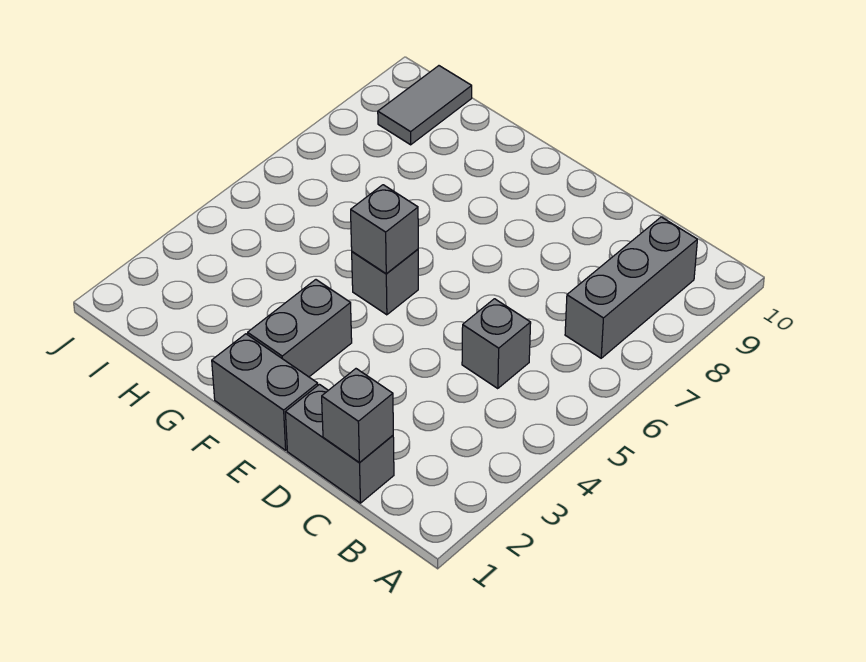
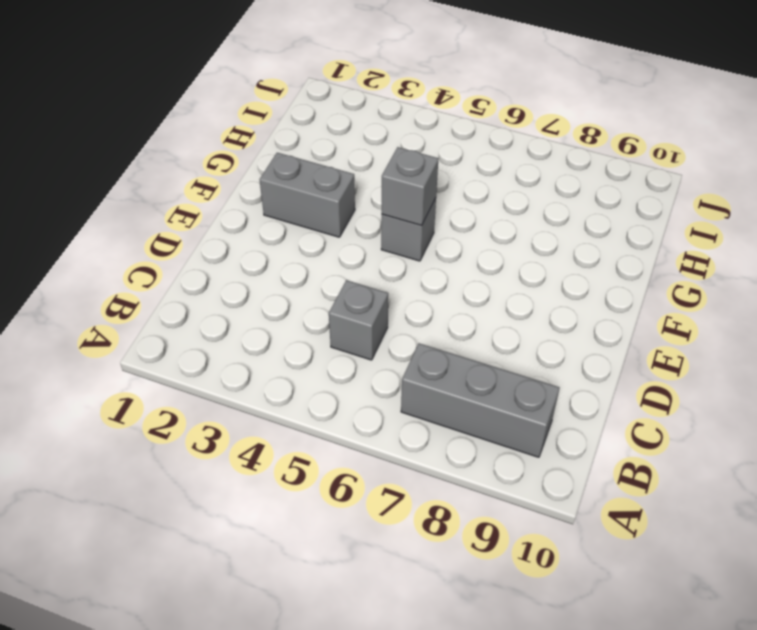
none -> grey brick C1:D1 level 1
none -> grey brick E1:F1 level 1

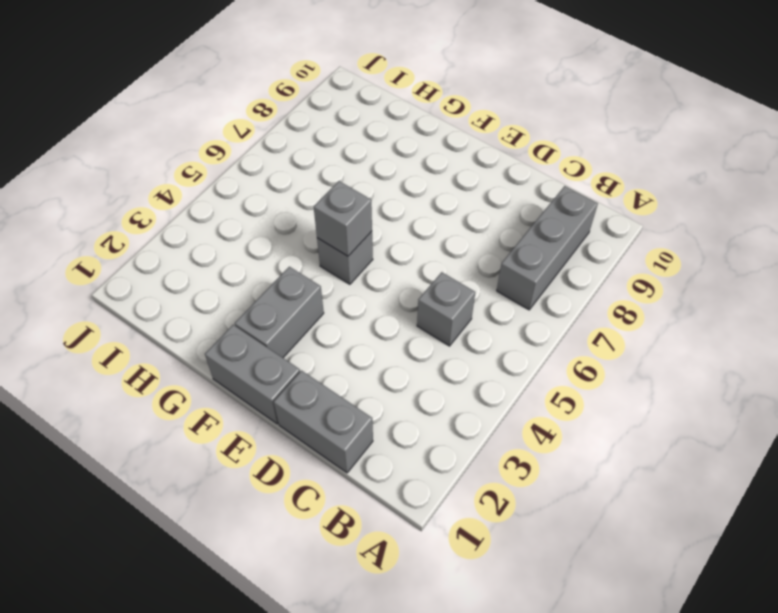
none -> grey tile I9:I10 level 1
none -> grey brick C1 level 2

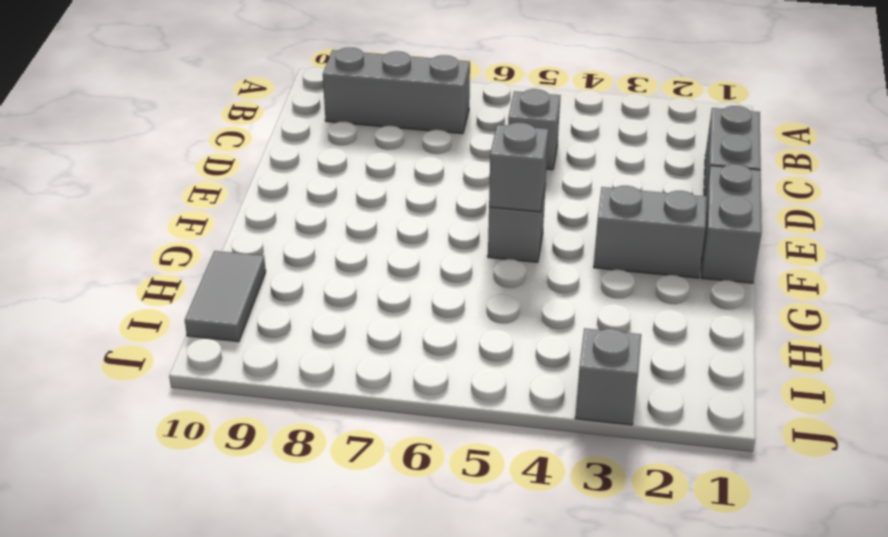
grey tile H10:I10 level 1 -> grey tile I9:I10 level 1
grey brick J3 level 1 -> grey brick C1 level 2

